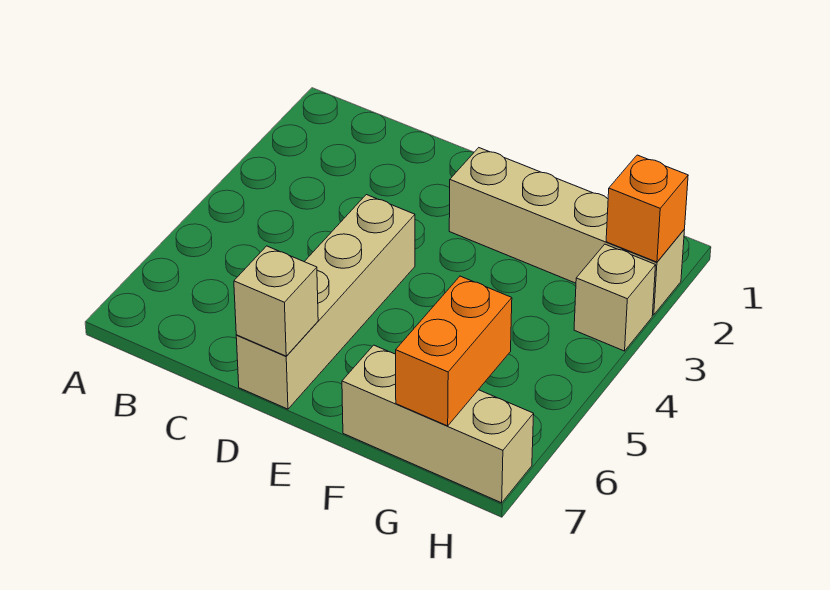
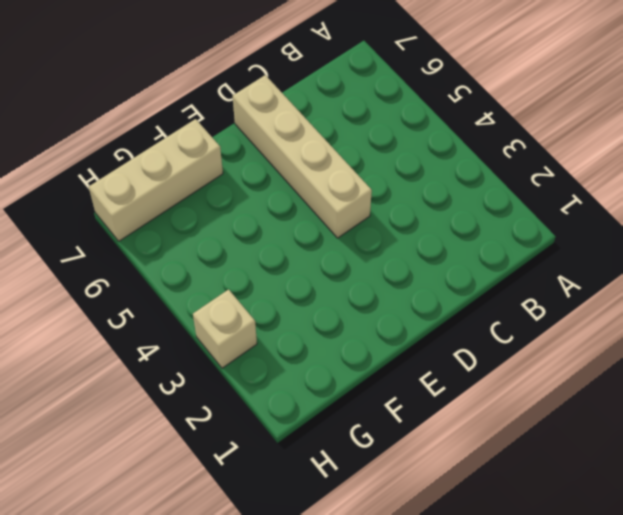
none -> tan brick E2:H2 level 1
none -> tan brick D7 level 2

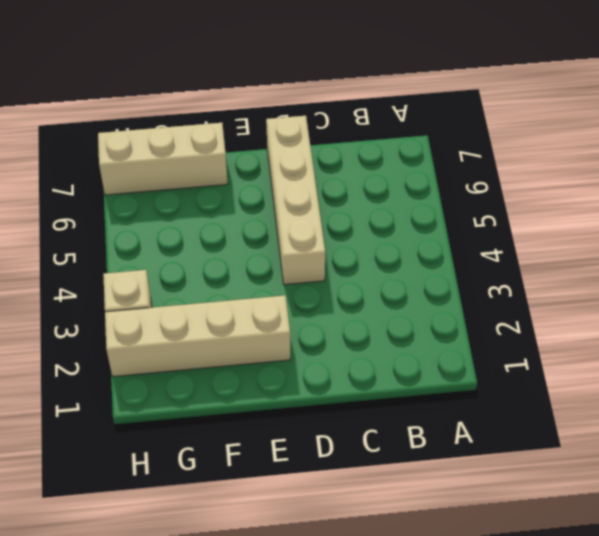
none -> tan brick D7 level 2
none -> orange brick G6:G7 level 2

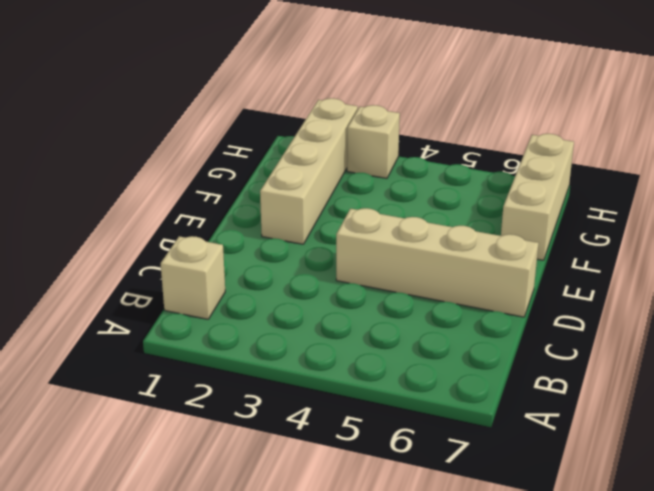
tan brick B1 level 1 -> tan brick D7 level 2
none -> orange brick G6:G7 level 2
none -> orange brick H2 level 2

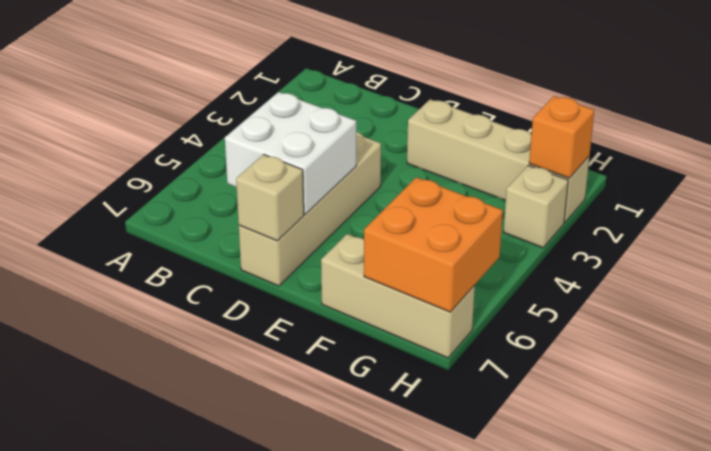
white brick C5:D6 level 2 -> none
orange brick G6:H7 level 2 -> orange brick G6:G7 level 2

